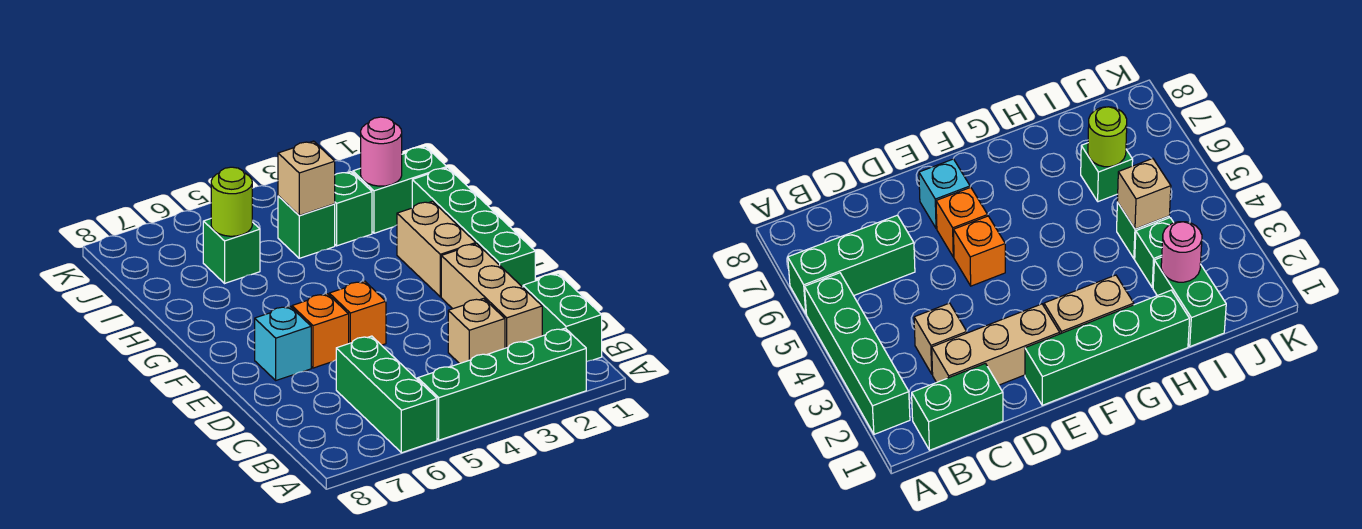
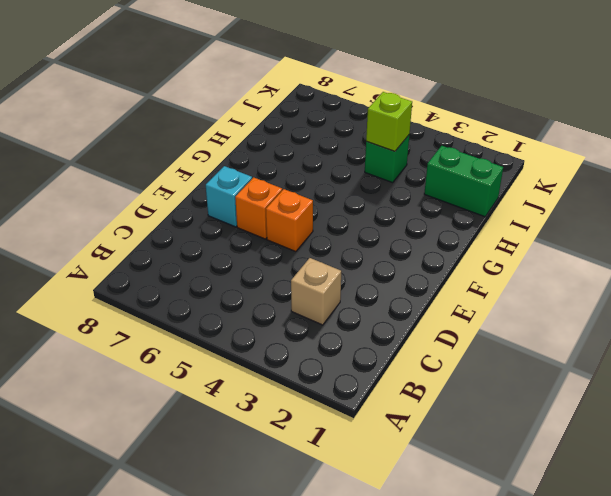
lime brick I4 level 2 -> tan brick I4 level 2
none -> green brick A2:A5 level 1
none -> green brick A6:C6 level 1
none -> green brick B1:C1 level 1

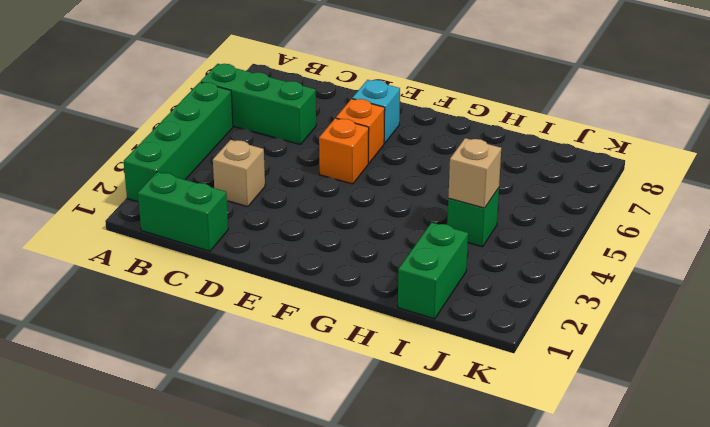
none -> tan brick C2:E2 level 1
none -> green brick E1:H1 level 1
none -> tan brick F2:G2 level 1

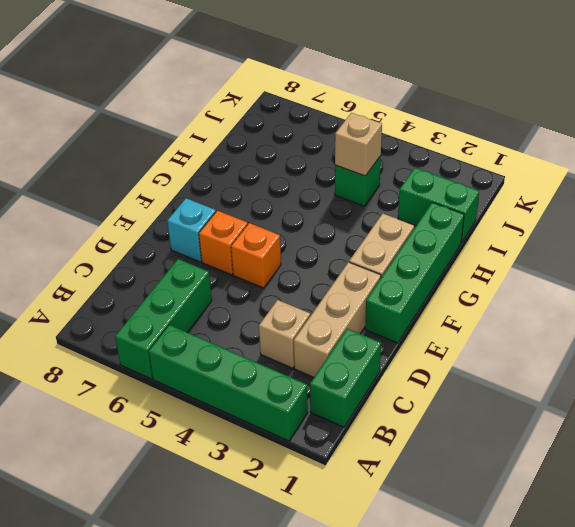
none -> green brick I3 level 1
none -> green brick I6 level 1
none -> pink round brick I2 level 2

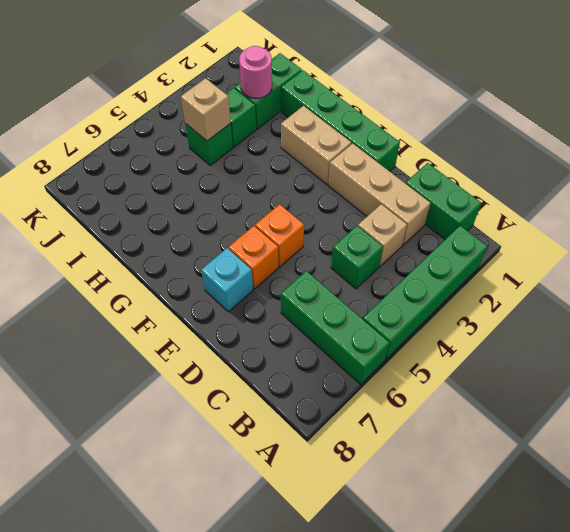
green brick C4 level 1 -> green brick I6 level 1
none -> lime round brick I6 level 2

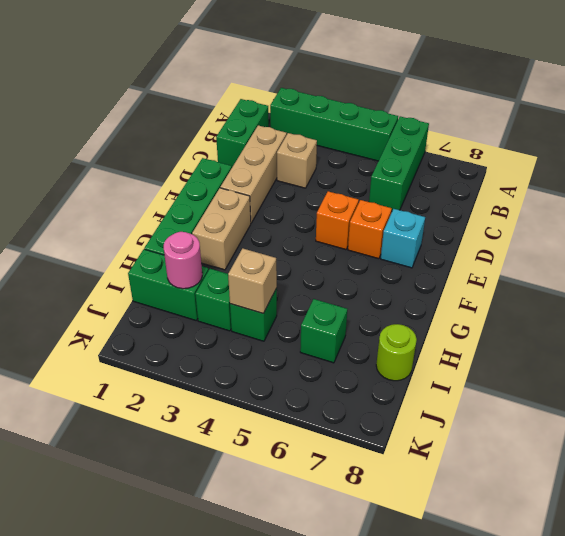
lime round brick I8 level 1 -> lime round brick I6 level 2

